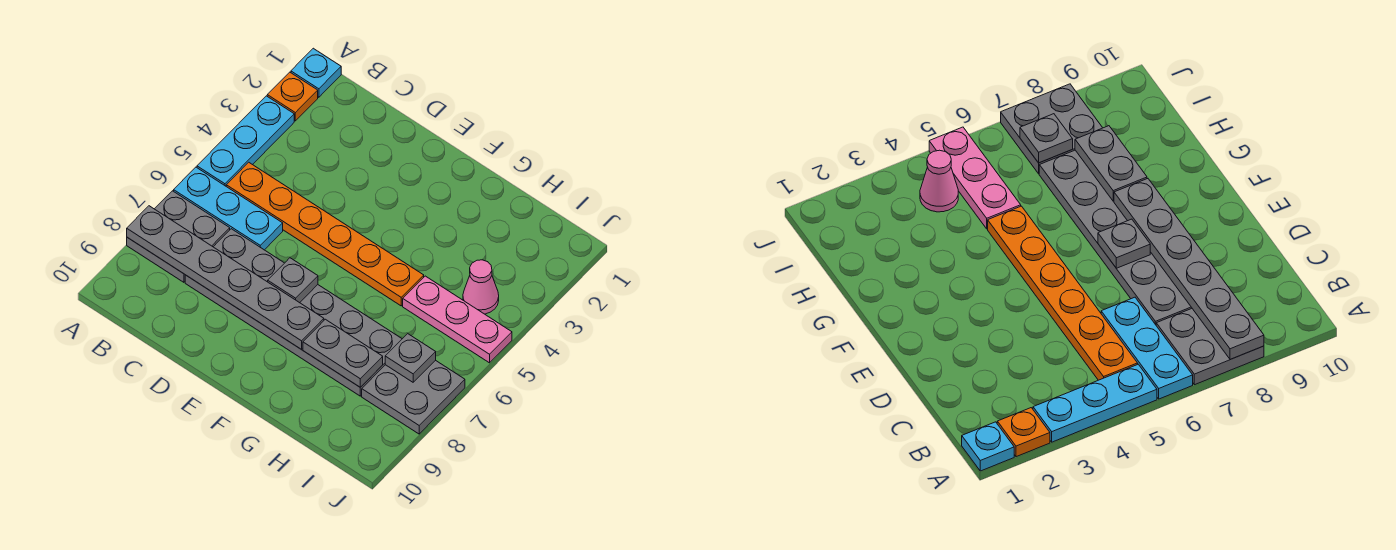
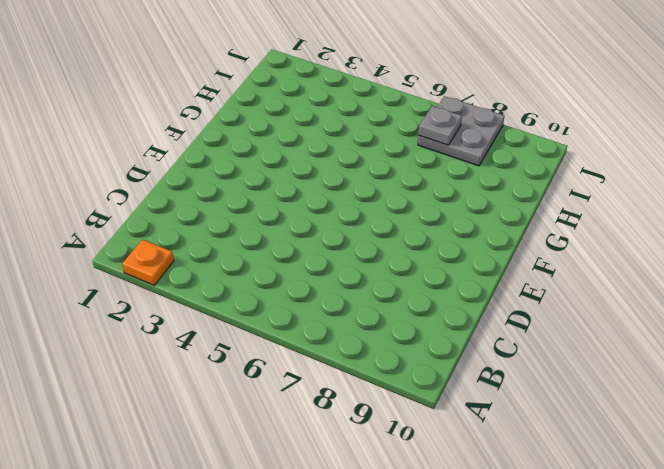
none -> cyan plate A1 level 1
none -> cyan plate A3:A5 level 1
none -> cyan plate A6:C6 level 1

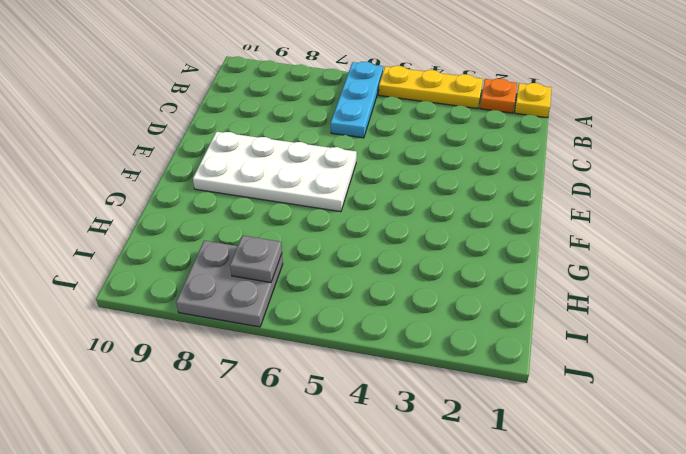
yellow plate A1 level 1 -> cyan plate A1 level 1
yellow plate A3:A5 level 1 -> cyan plate A3:A5 level 1
white plate E6:F9 level 1 -> grey plate C7:H8 level 1
none -> grey plate A7:B8 level 1
none -> orange plate B5:G5 level 1
none -> pink plate H5:J5 level 1

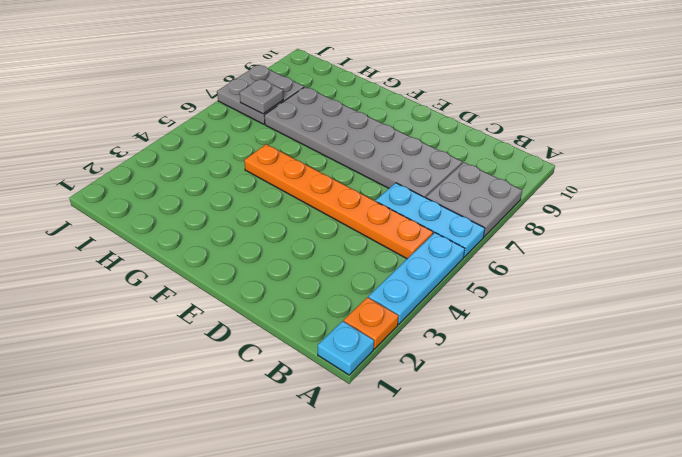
none -> pink plate H5:J5 level 1
none -> pink cone I4 level 1
none -> grey plate A8:F8 level 2

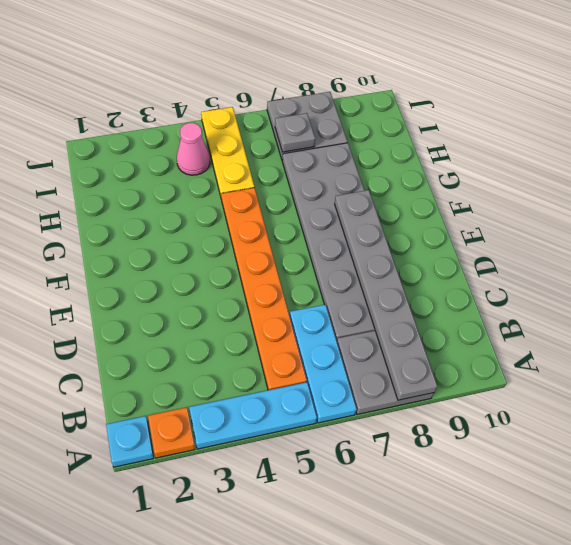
yellow plate H5:J5 level 1 -> pink plate H5:J5 level 1
none -> grey plate E7 level 2
none -> grey plate G8:H8 level 2

